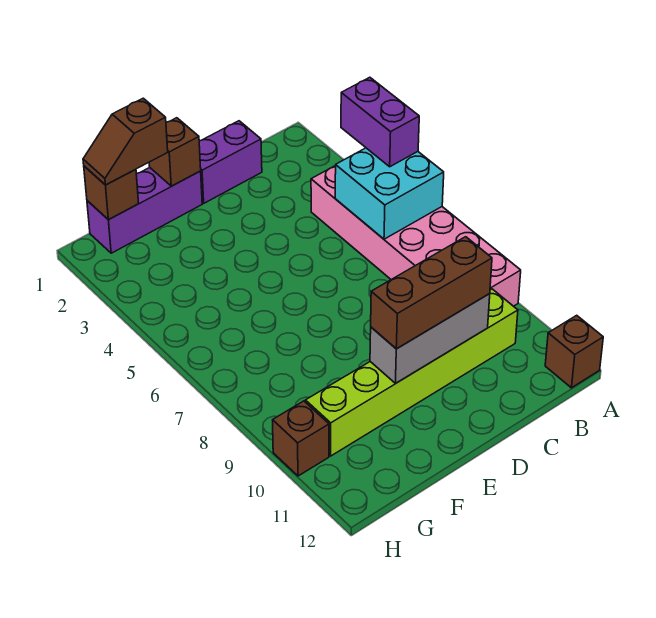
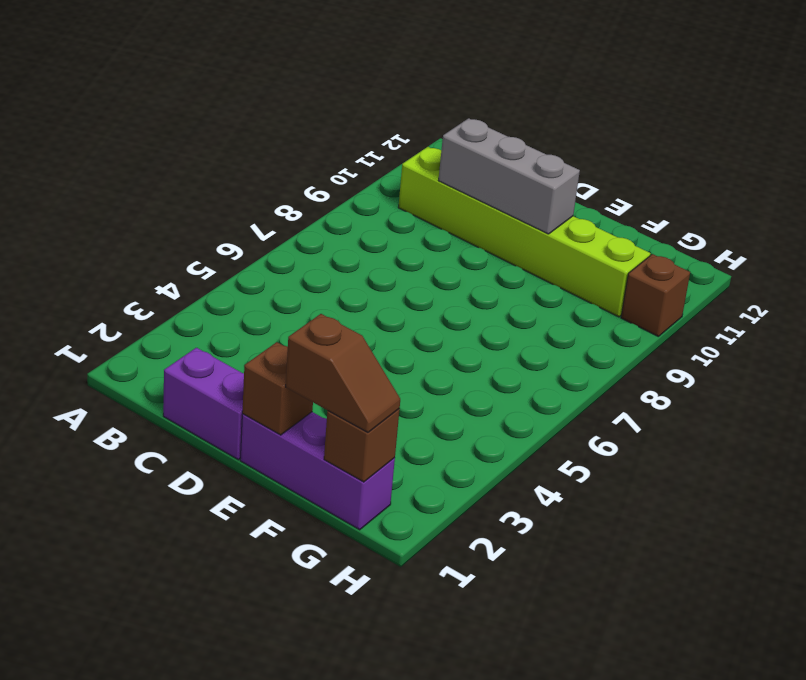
none -> pink brick A4:B9 level 1
none -> brown brick A12 level 1
none -> cyan brick A5:B6 level 2

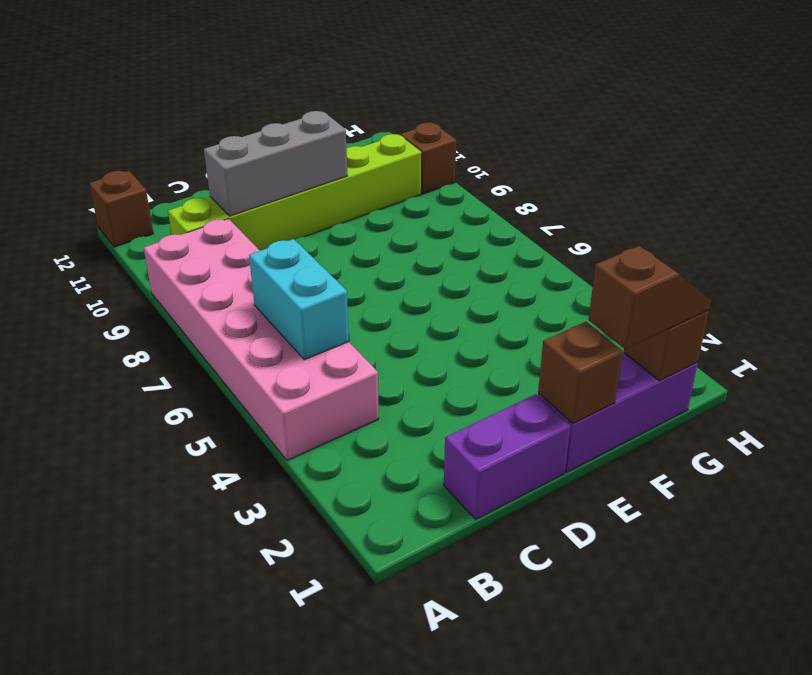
cyan brick B5:B6 level 2 -> cyan brick A5:B6 level 2
none -> purple brick A4:A5 level 3
none -> brown brick C10:E10 level 3

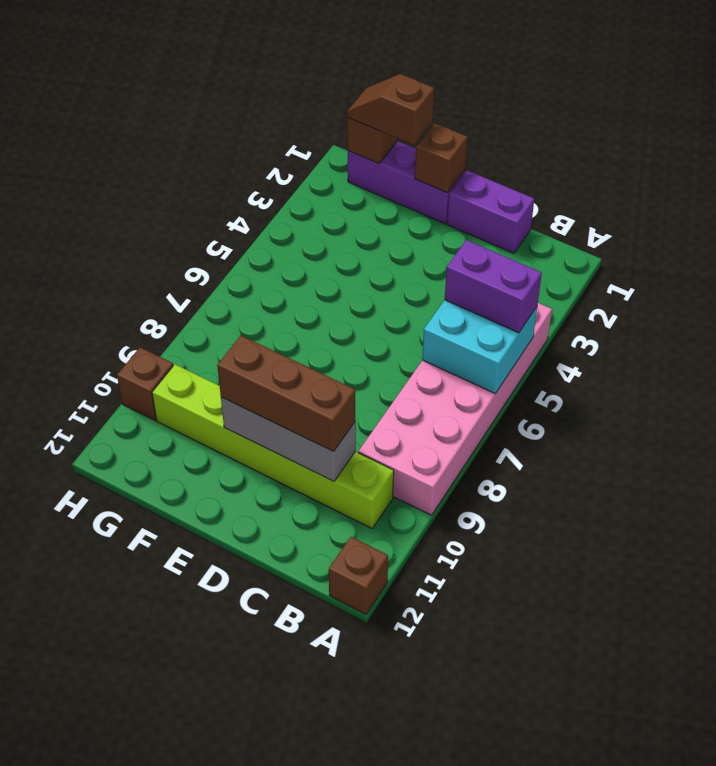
purple brick A5:B5 level 3 -> purple brick A4:A5 level 3

